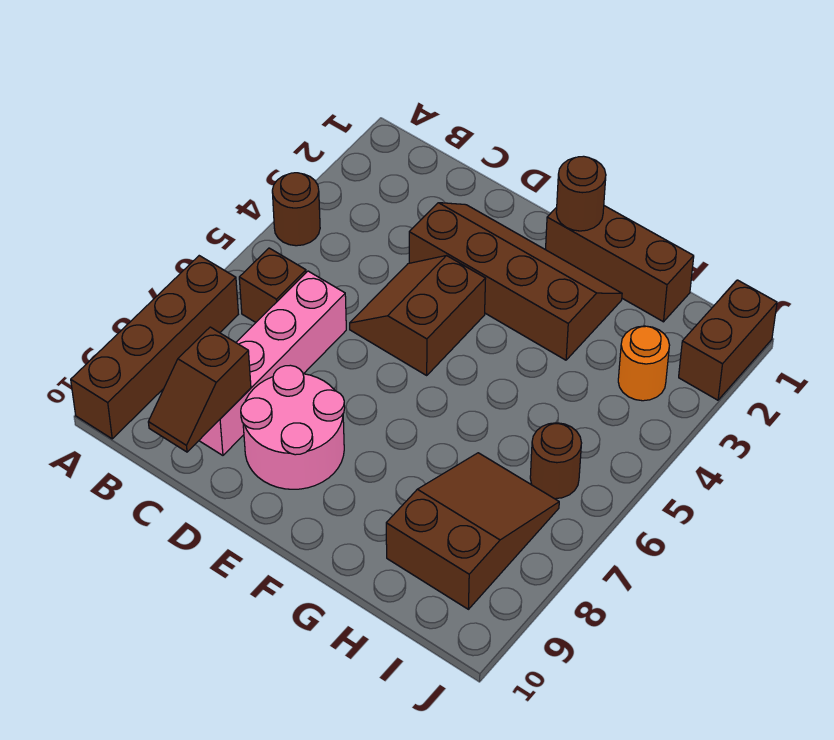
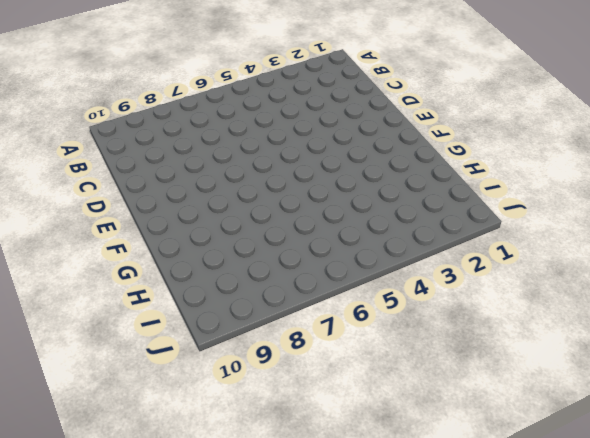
none -> brown round brick A4 level 1
none -> brown brick A7:A10 level 1
none -> brown brick B6 level 1

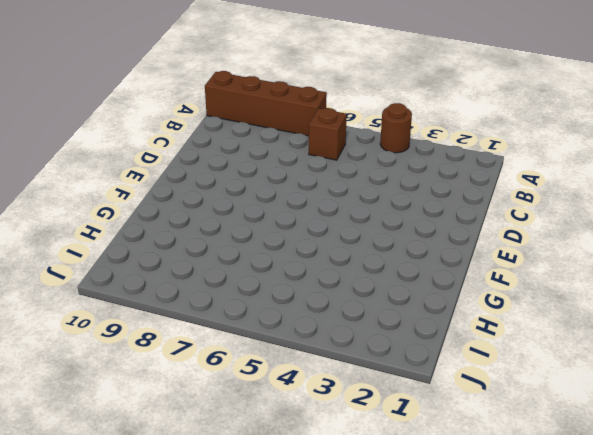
none -> pink brick C6:C9 level 1
none -> brown slope D2:G3 level 1 top 3
none -> brown slope D4:E5 level 1 top E

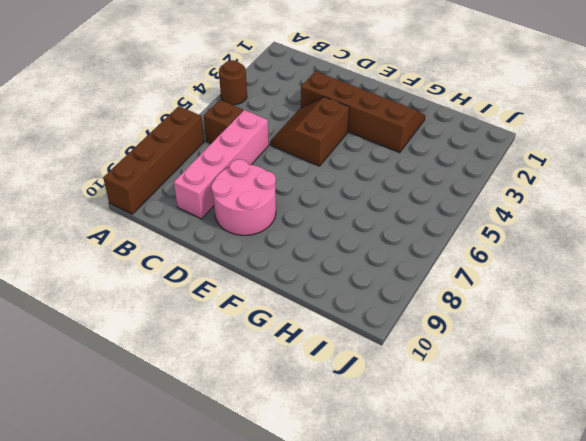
none -> brown brick F1:H1 level 1
none -> brown slope H7:I9 level 1 top 9
none -> orange round brick I3 level 1

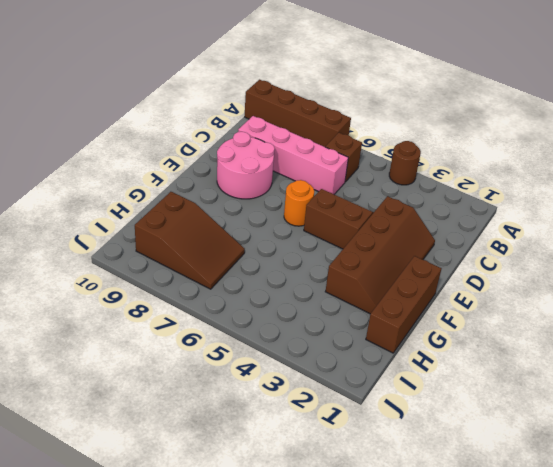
orange round brick E6 level 1 -> orange round brick I3 level 1
none -> brown round brick I6 level 1
none -> brown brick J1:J2 level 1
none -> brown slope C9:C10 level 2 top 9

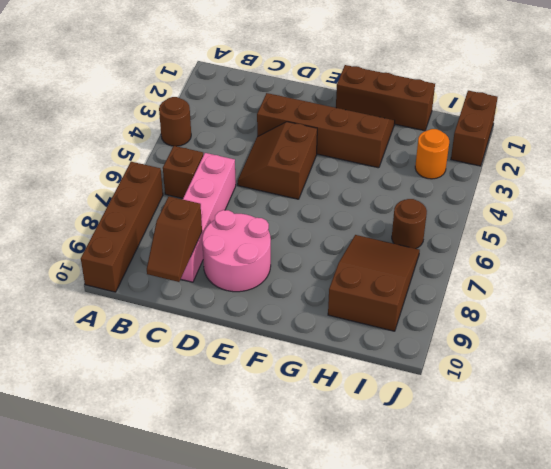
none -> brown round brick F1 level 2

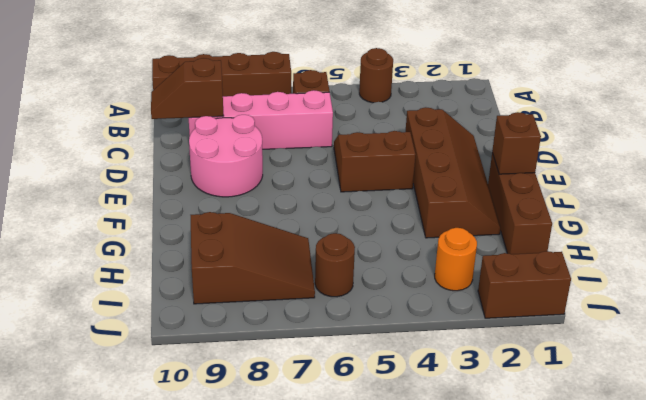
brown brick F1 level 2 -> brown round brick F1 level 2

